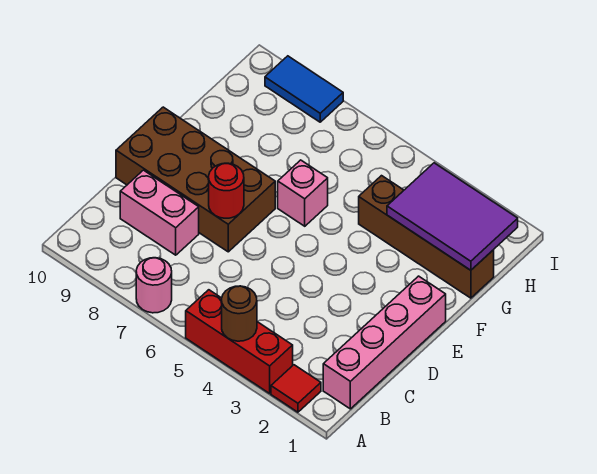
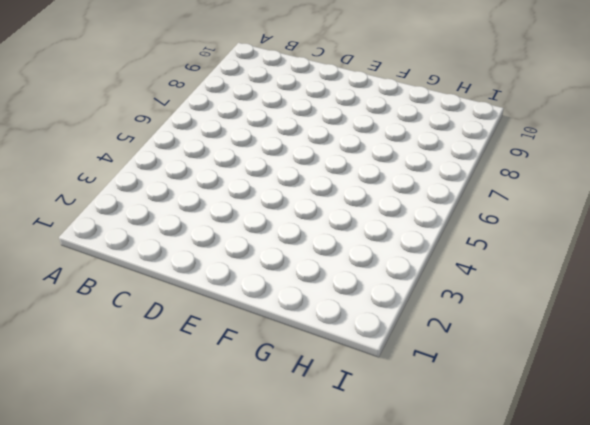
none -> red tile A2 level 1
none -> red brick A3:A5 level 1
none -> pink round brick A7 level 1

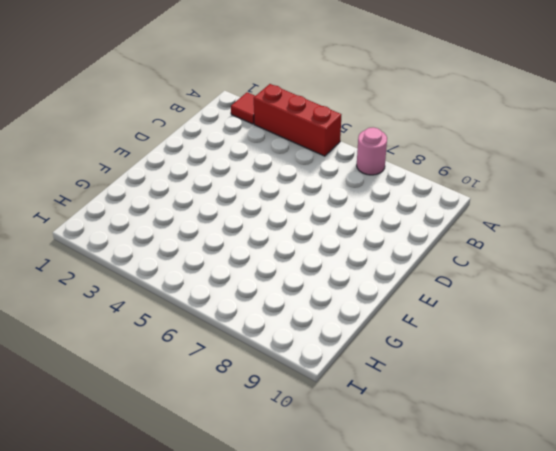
none -> pink brick B1:E1 level 1
none -> pink brick C8:C9 level 1
none -> brown brick D7:E10 level 1

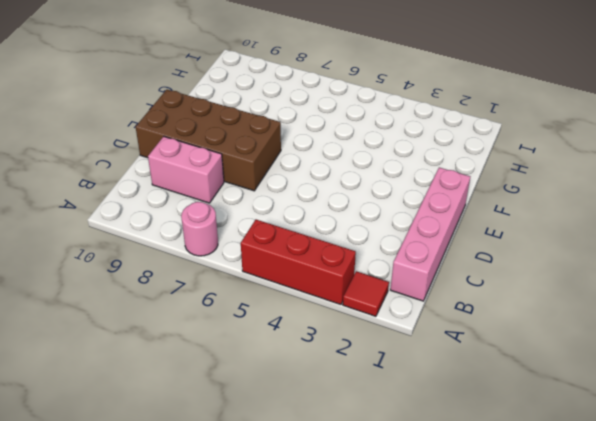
none -> pink brick F6 level 1
none -> brown brick G1:G4 level 1
none -> blue tile I8:I9 level 1

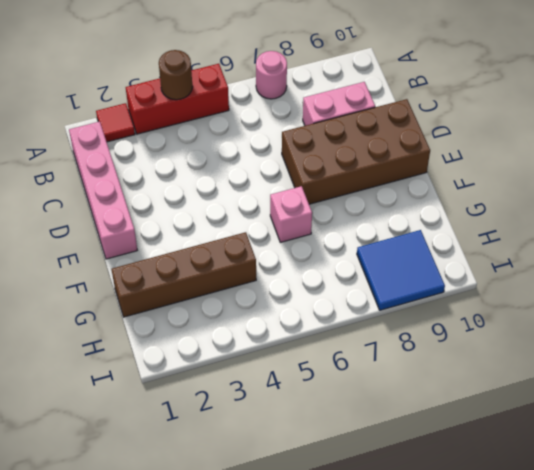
blue tile H8:I9 level 1 -> blue tile I8:I9 level 1
none -> red round brick D7 level 2
none -> purple tile G1:H3 level 2

